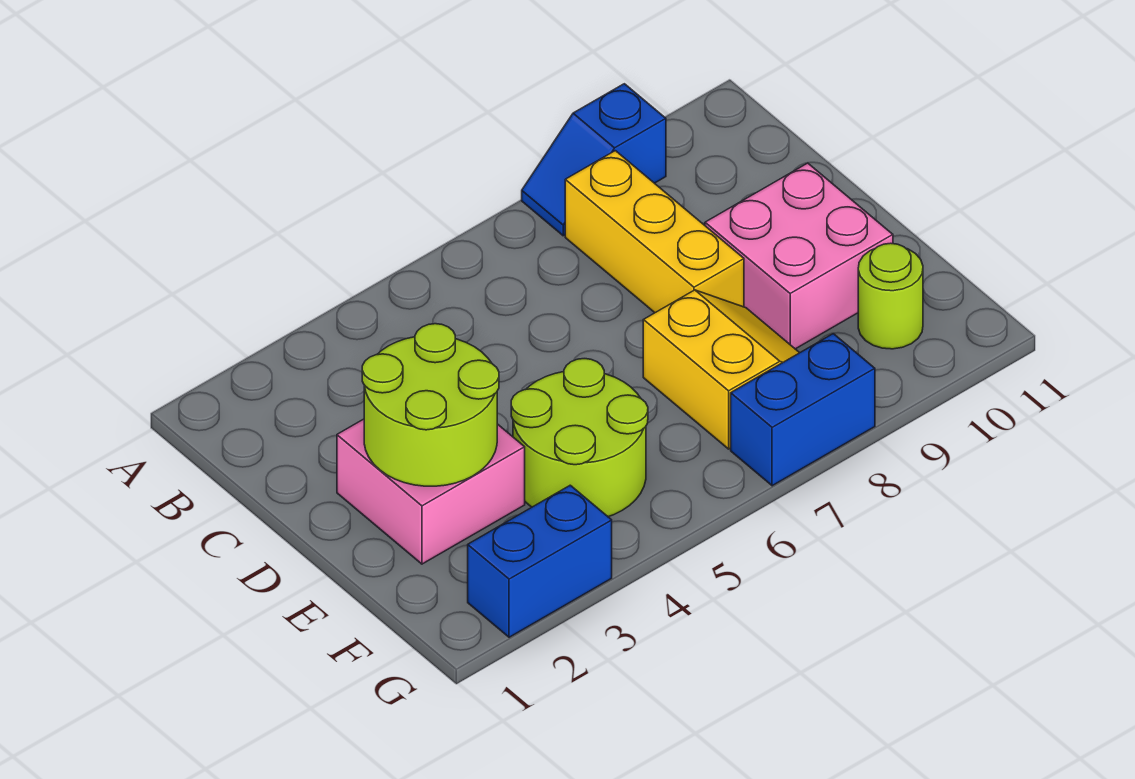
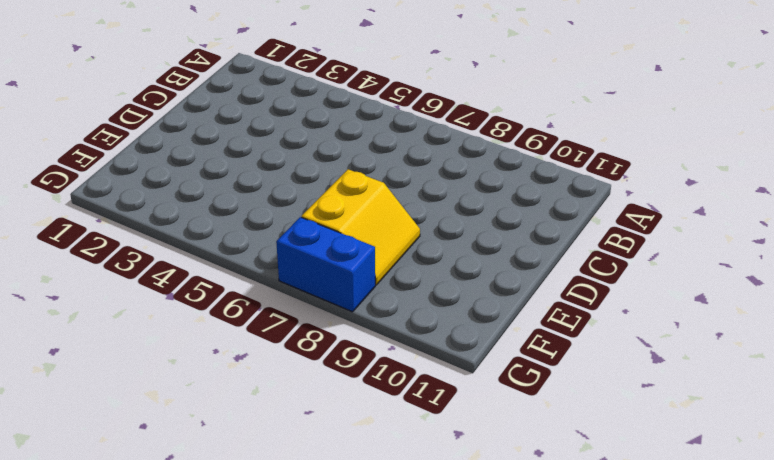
none -> blue slope A8:A9 level 1 top 9
none -> yellow brick B8:D8 level 1

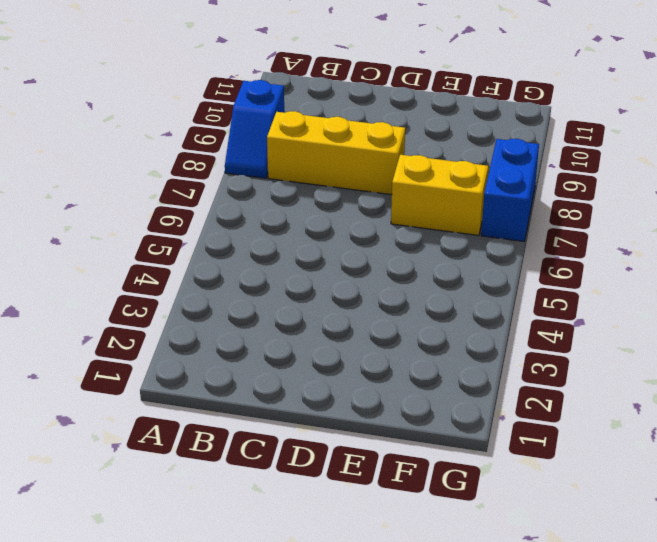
none -> pink brick D2:E3 level 1
none -> pink brick D9:E10 level 1

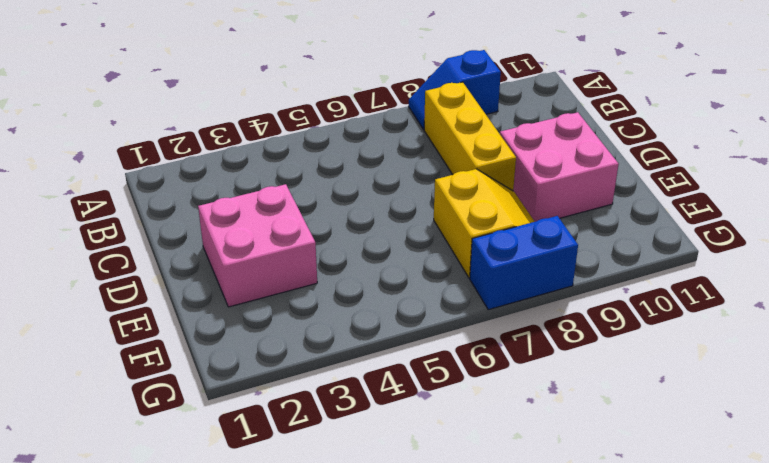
none -> lime round brick E4:F5 level 1
none -> lime round brick F10 level 1

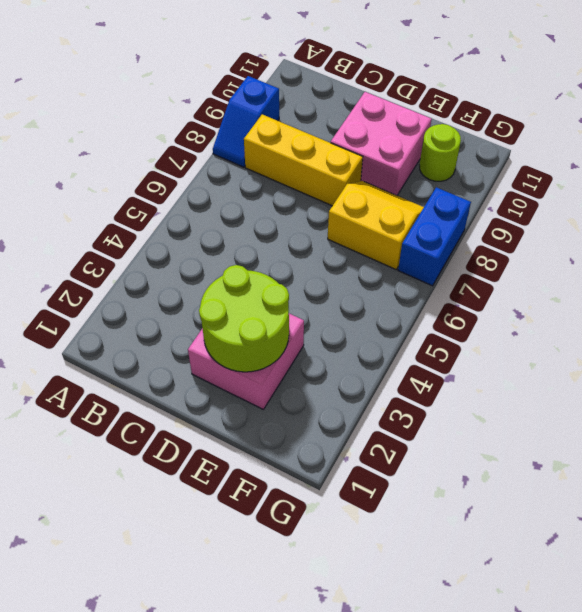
none -> lime round brick E4:F5 level 1
none -> blue brick G2:G3 level 1

